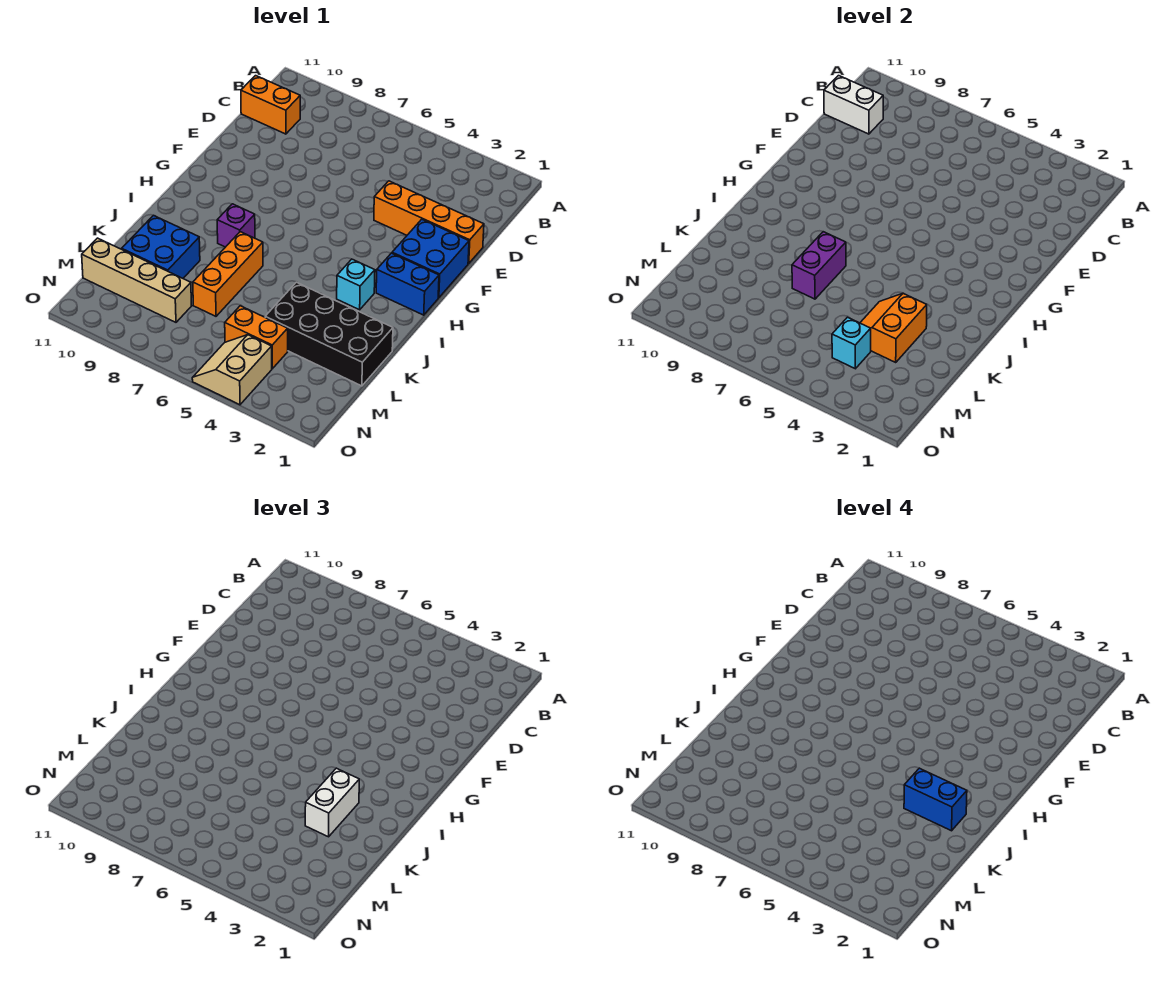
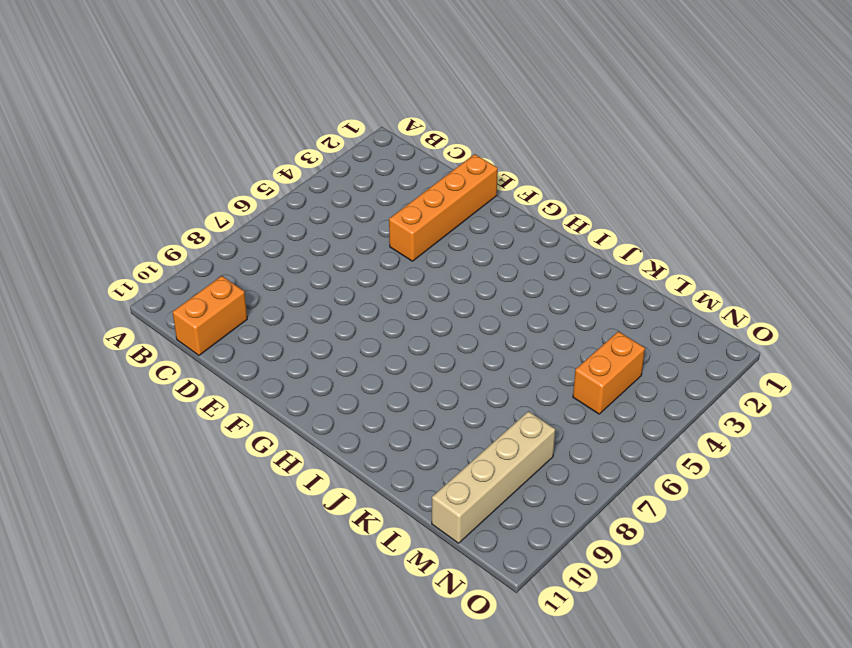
none -> blue brick F1:G2 level 1
none -> blue brick H1:H2 level 1
none -> cyan brick I3 level 1

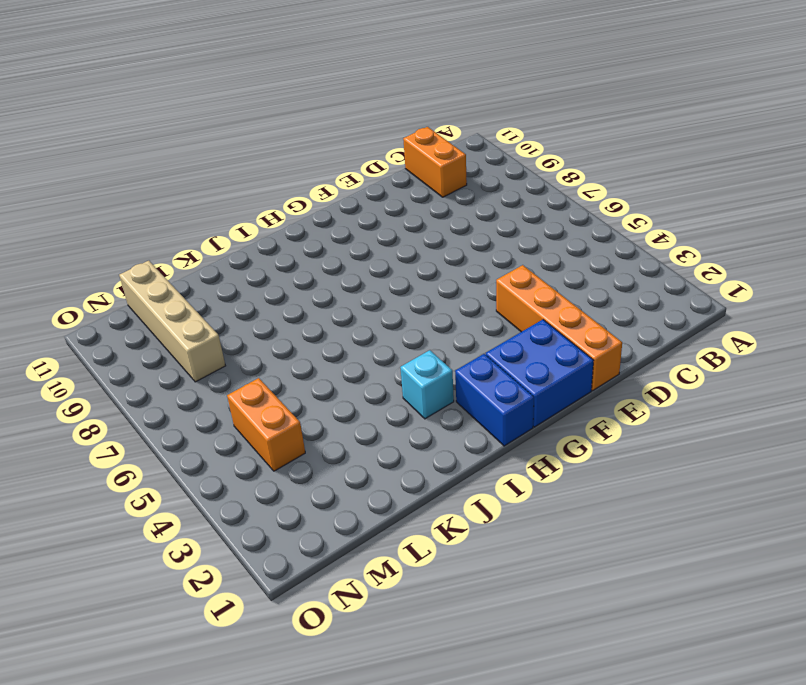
none -> purple brick I8 level 1
none -> orange brick J7:L7 level 1
none -> black brick K1:L4 level 1

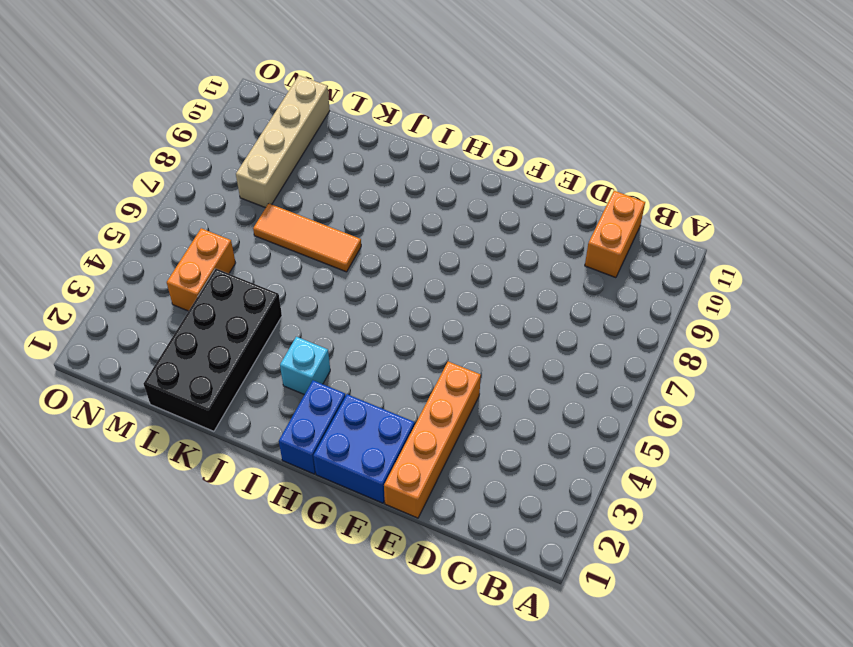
orange tile J7:L7 level 1 -> orange brick J7:L7 level 1
none -> purple brick I8 level 1
none -> blue brick K9:L10 level 1
none -> tan slope N4:O5 level 1 top 4

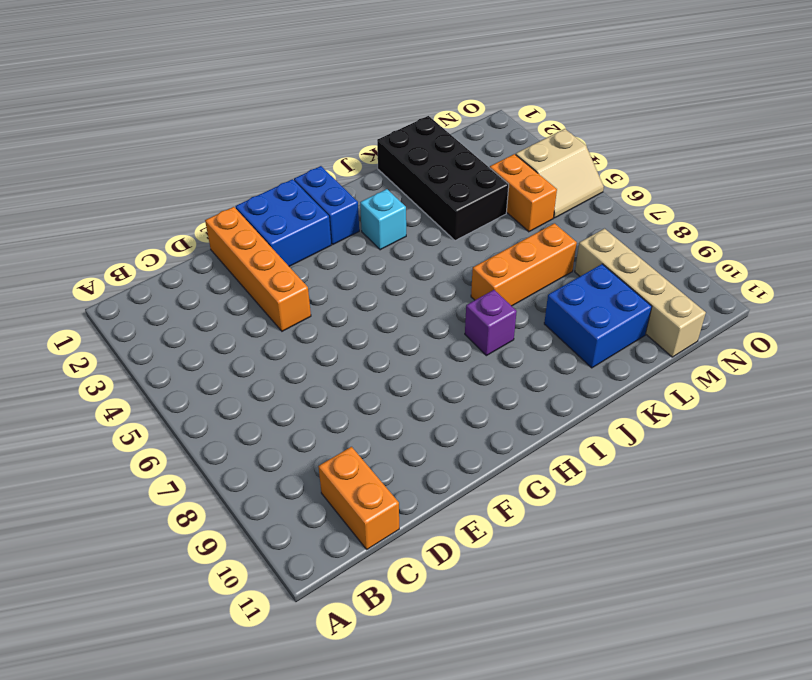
none -> white brick C10:C11 level 2
none -> purple brick J7:K7 level 2
none -> orange slope K3:L4 level 2 top 3

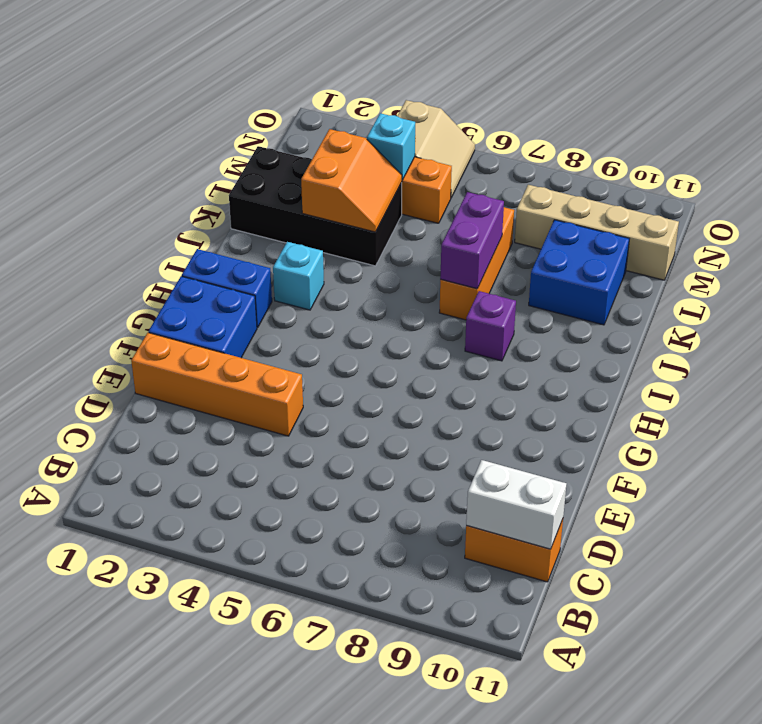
none -> white brick J3:K3 level 3
none -> blue brick J2:J3 level 4

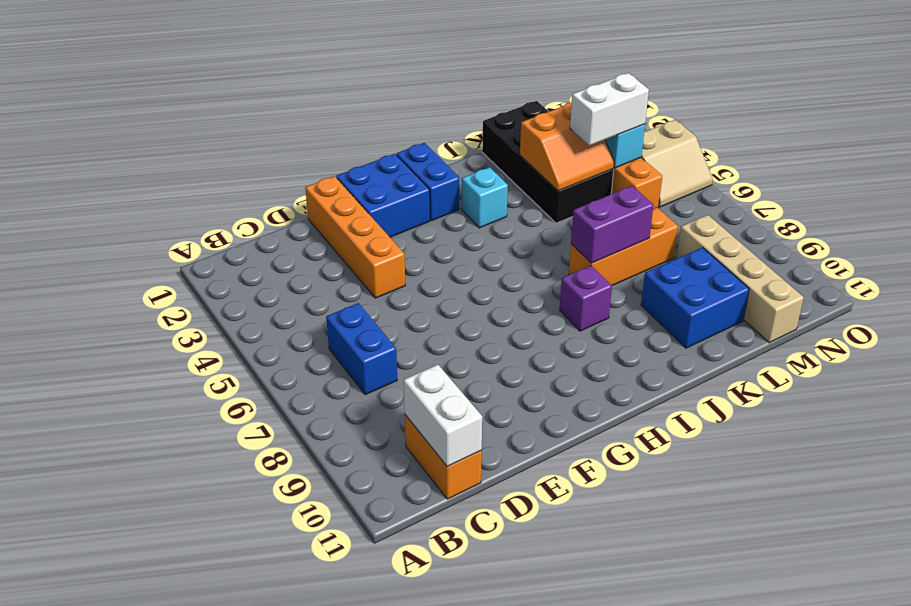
blue brick C6:C7 level 1 -> blue brick J2:J3 level 4
white brick L4:M4 level 3 -> white brick J3:K3 level 3

